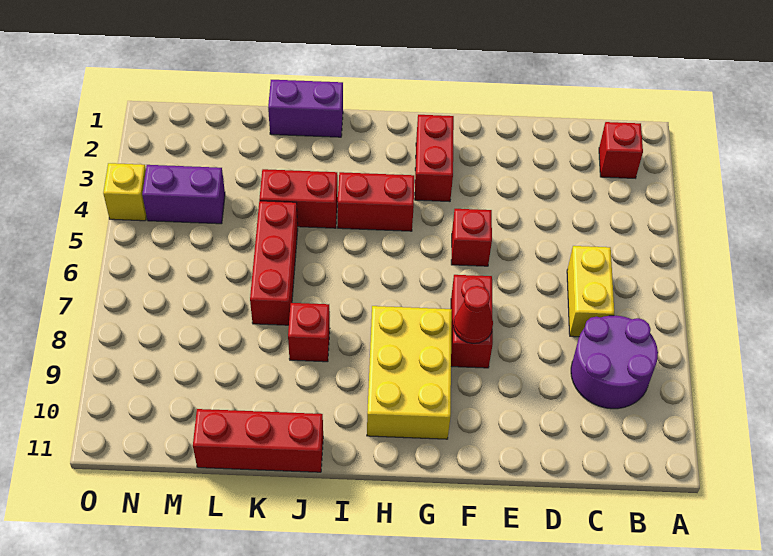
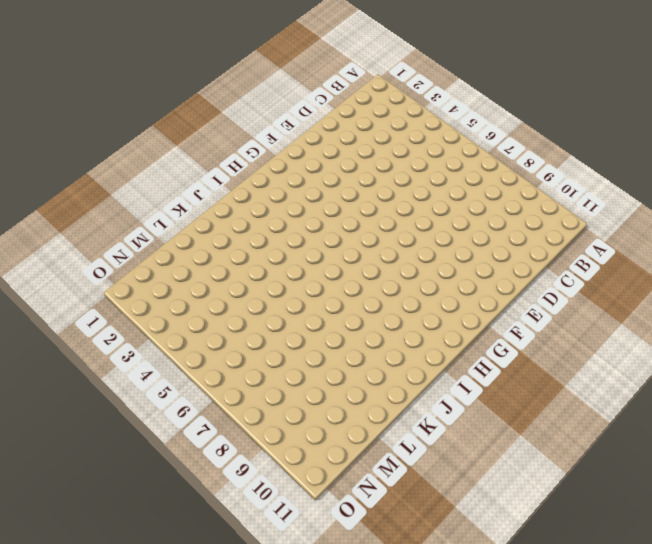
none -> red brick B2 level 1
none -> purple round brick B8:C9 level 1
none -> yellow brick C6:C7 level 1

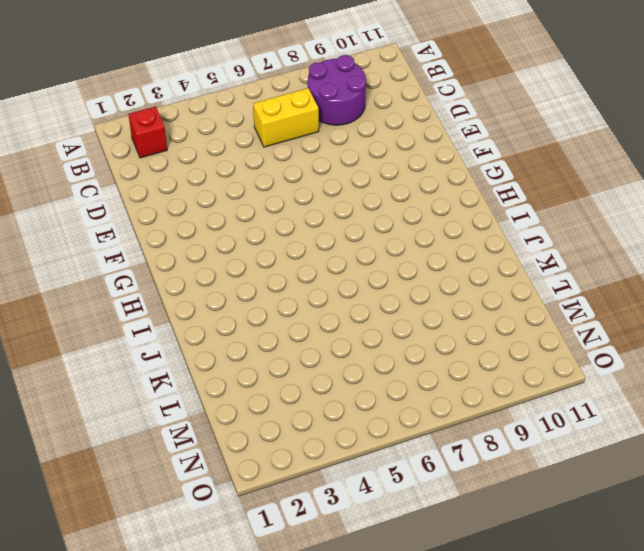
none -> red brick F5 level 1
none -> red brick F7:F8 level 1
none -> red brick G2:G3 level 1

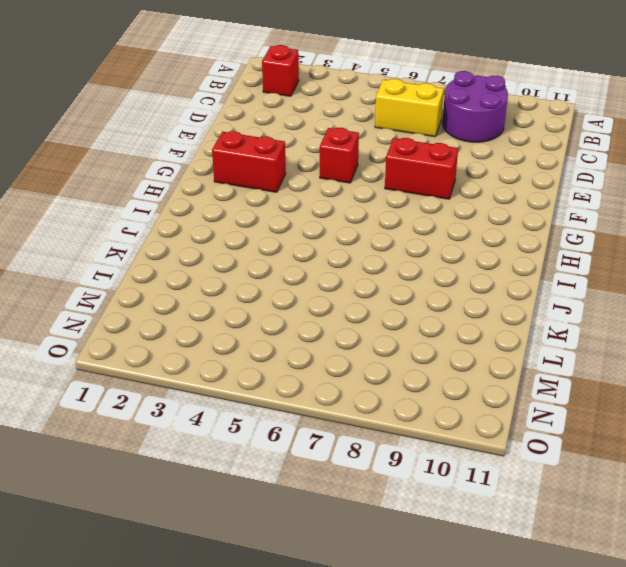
none -> yellow brick G8:H10 level 1
none -> red brick H4:I4 level 1
none -> purple brick J1:K1 level 1

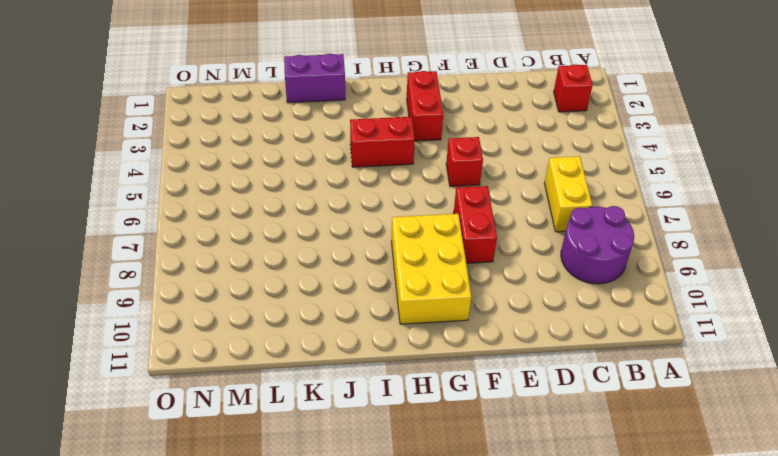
none -> red brick J4:K4 level 1
none -> red brick J8 level 1
none -> red brick J11:L11 level 1

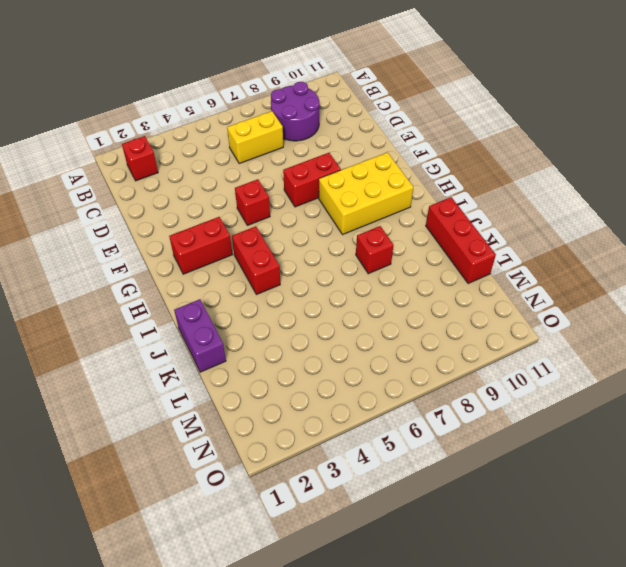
none -> red brick J4:K4 level 1
none -> red brick K5:K7 level 1
none -> purple brick M4:N4 level 1

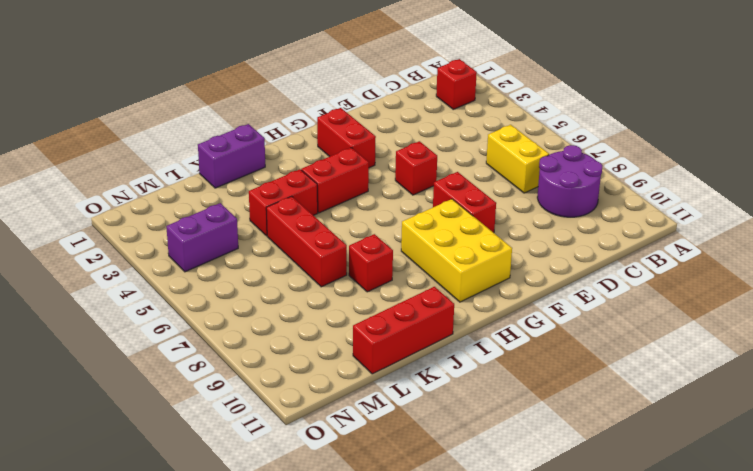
none -> yellow brick O4 level 1
none -> red cone F8 level 2

